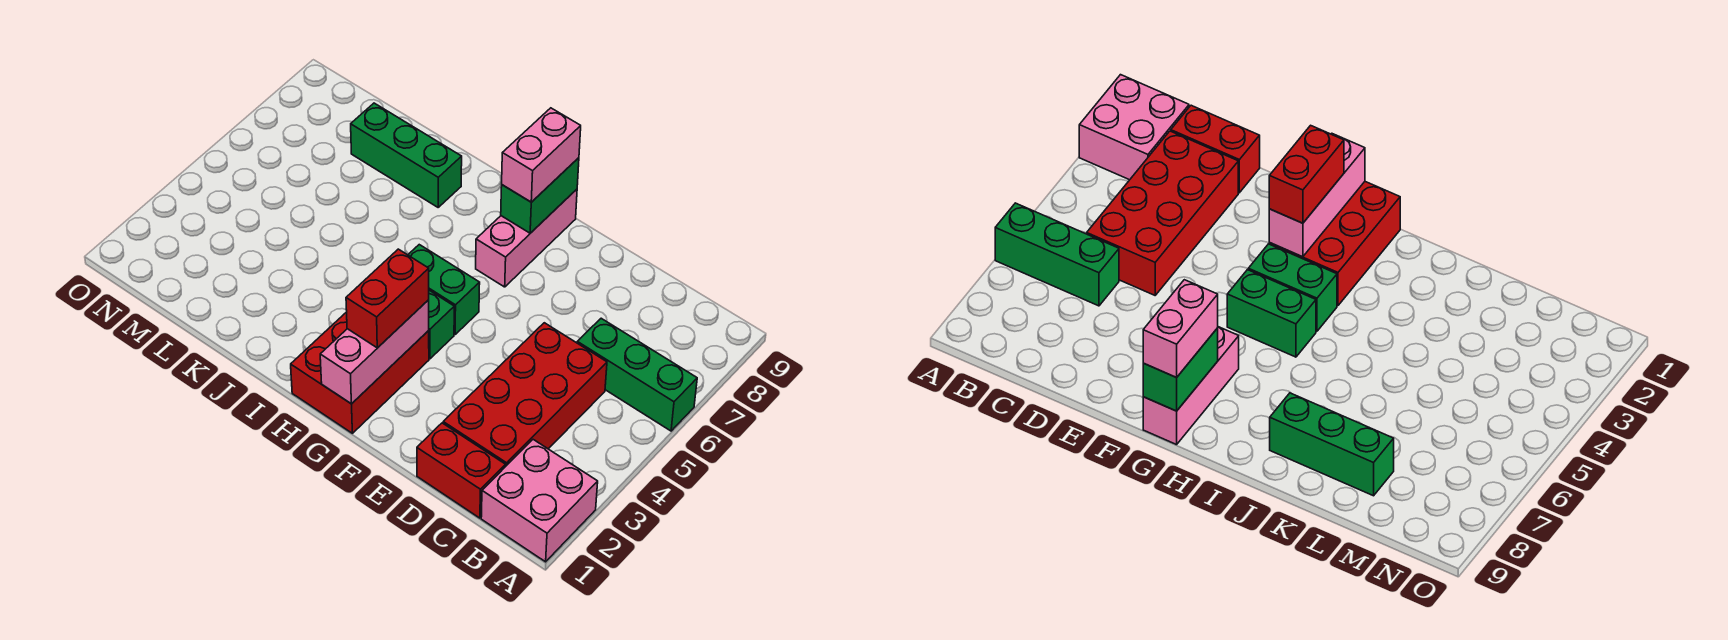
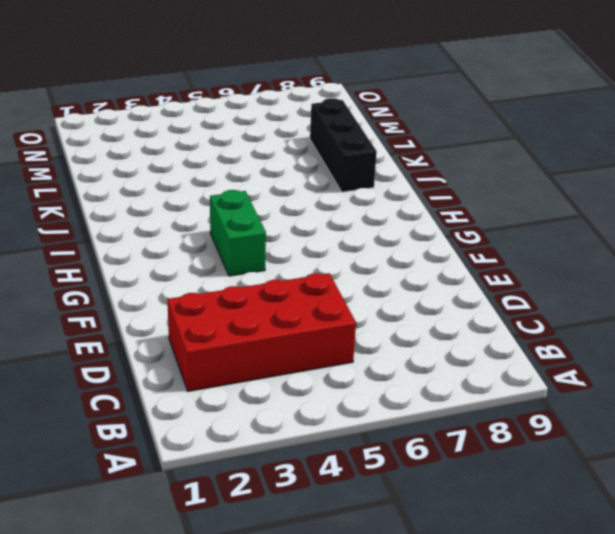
black brick J8:L8 level 1 -> green brick J8:L8 level 1
none -> pink brick A1:B2 level 1
none -> green brick A6:C6 level 1
none -> red brick C1:D1 level 1

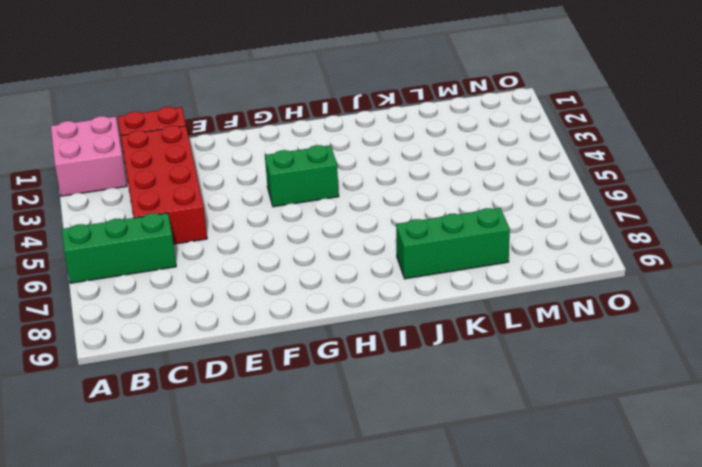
none -> red brick G1:H3 level 1
none -> green brick G5:H5 level 1
none -> pink brick G7:G9 level 1

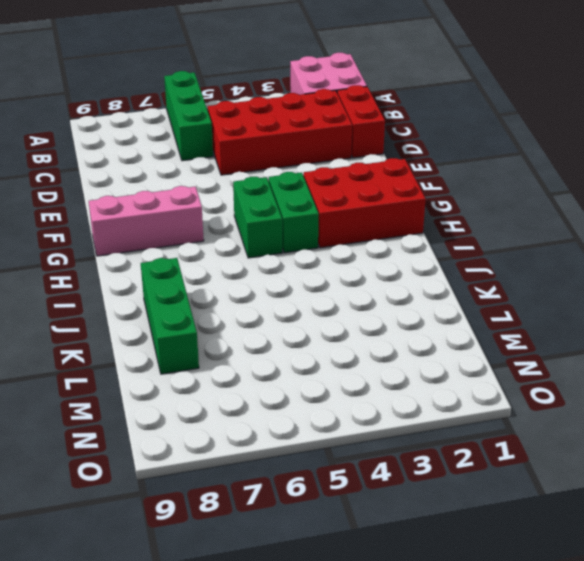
none -> pink brick G1:G3 level 2
none -> green brick G8:G9 level 2
none -> red brick G2:G3 level 3

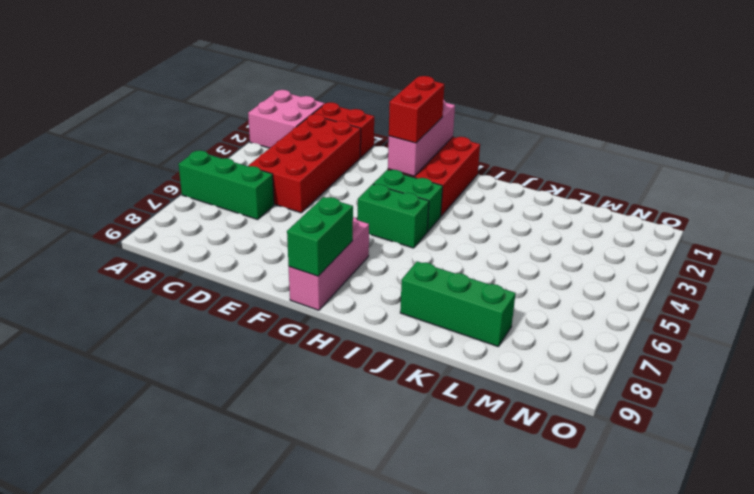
none -> pink brick G8:G9 level 3

